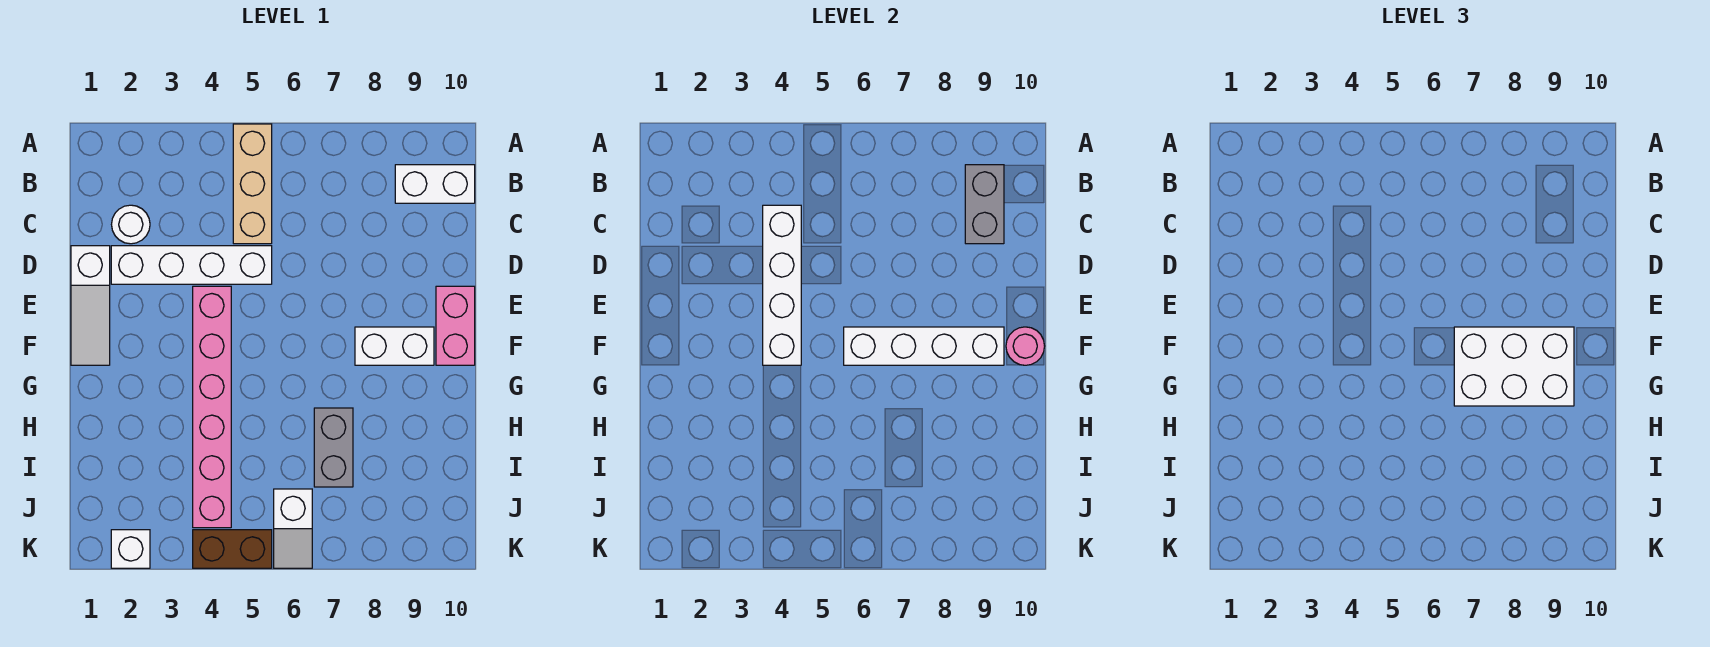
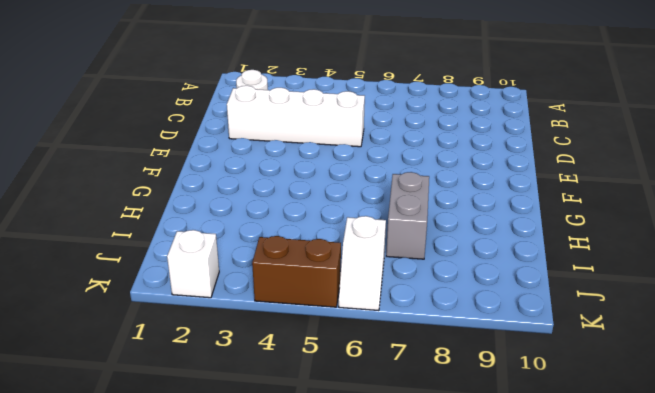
none -> tan brick A5:C5 level 1
none -> white brick B9:B10 level 1
none -> white slope D1:F1 level 1 top D

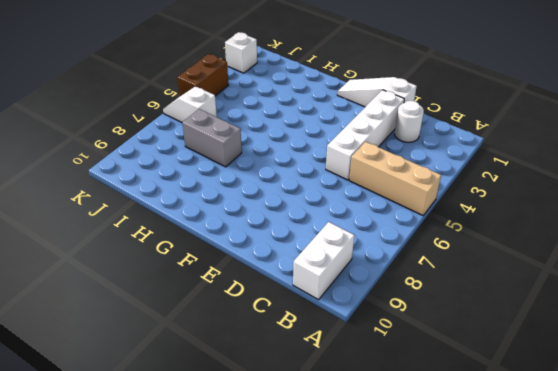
none -> pink brick E4:J4 level 1
none -> pink brick E10:F10 level 1
none -> white brick F8:F9 level 1

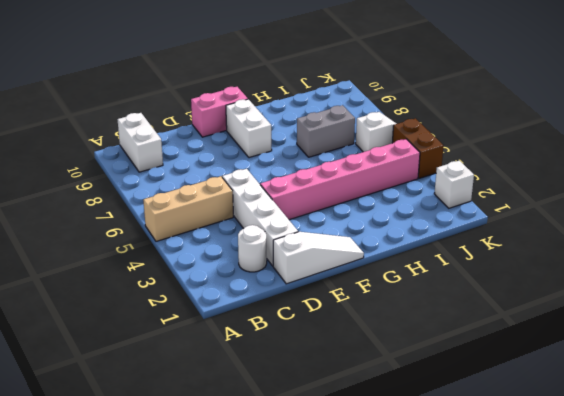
none -> grey brick B9:C9 level 2
none -> white brick C4:F4 level 2
none -> white brick F6:F9 level 2

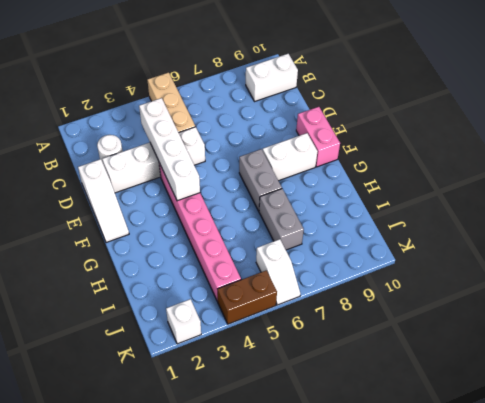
grey brick F7:G7 level 1 -> grey brick B9:C9 level 2
none -> white brick F6:F9 level 2
none -> pink round brick F10 level 2
none -> white brick F7:G9 level 3

